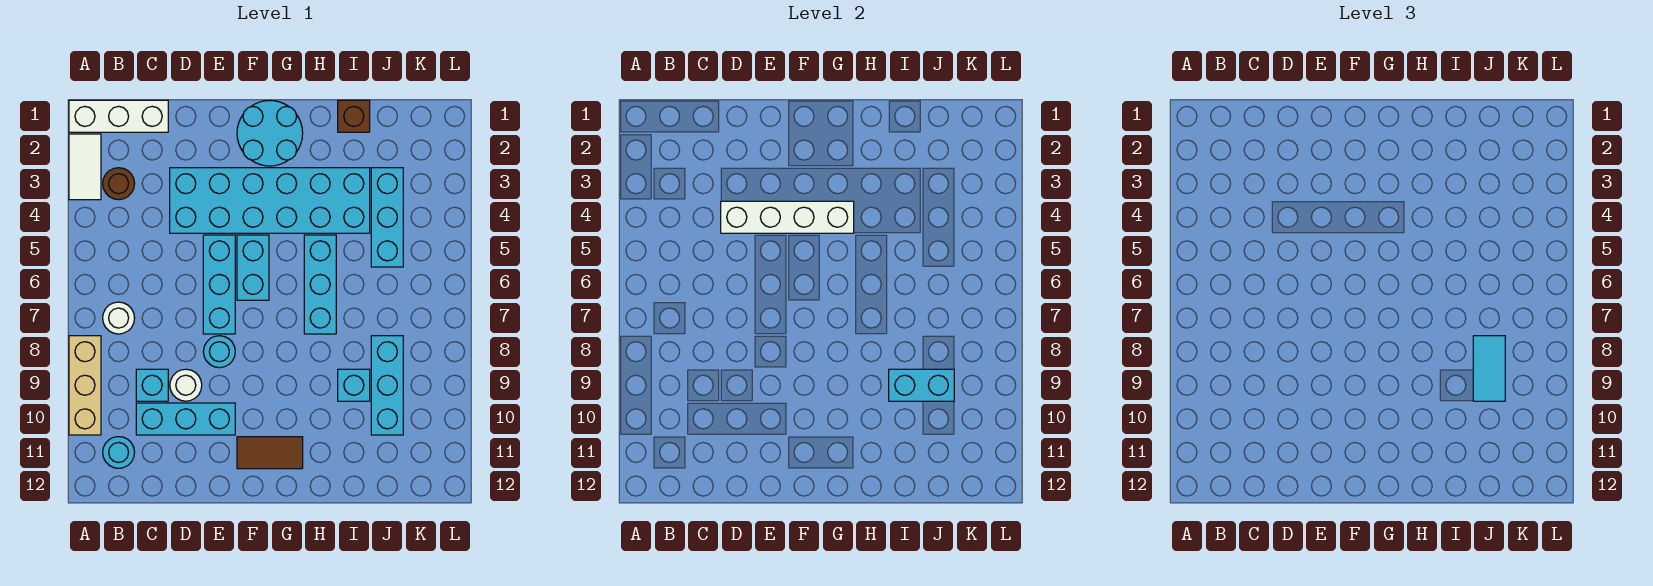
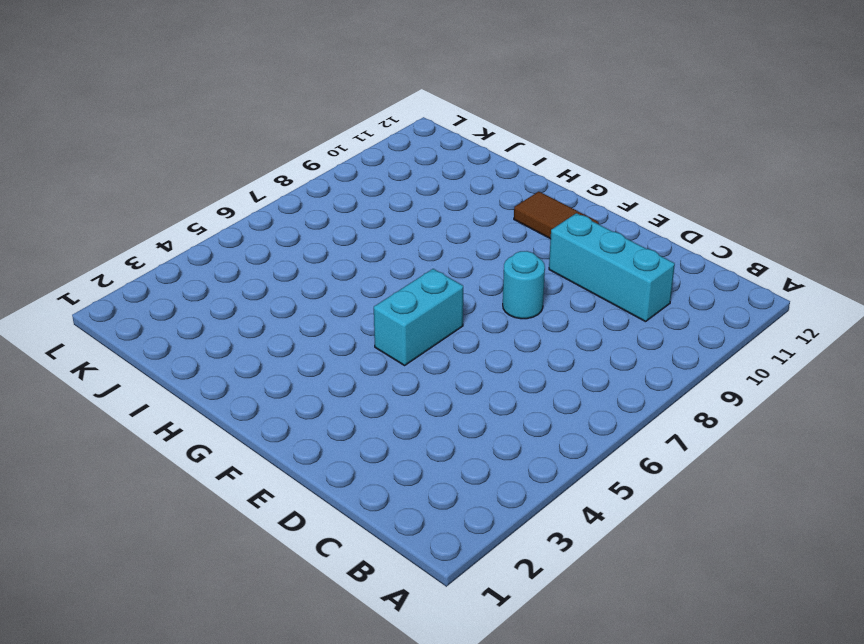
none -> white brick A1:C1 level 1
none -> white tile A2:A3 level 1
none -> tan brick A8:A10 level 1

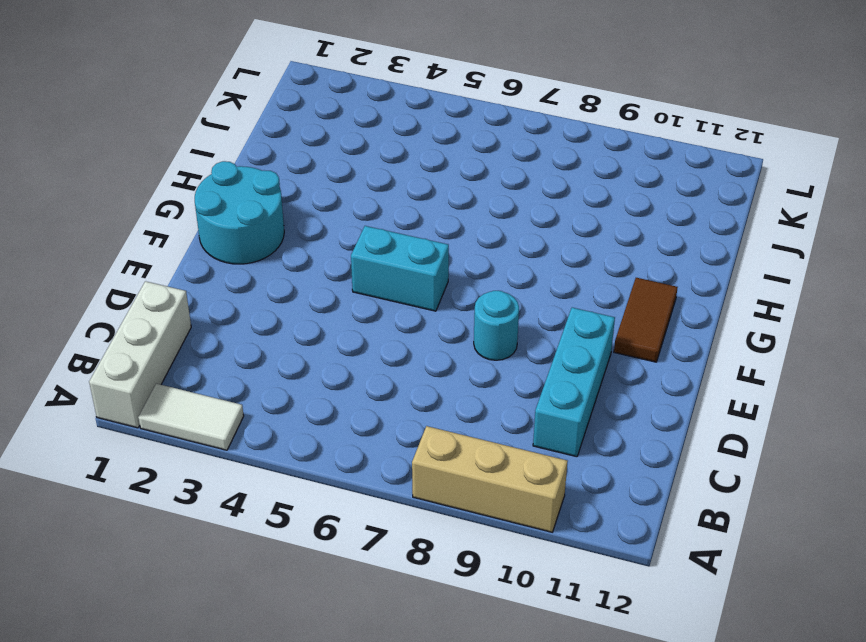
none -> brown round brick B3 level 1
none -> white round brick B7 level 1
none -> cyan round brick B11 level 1

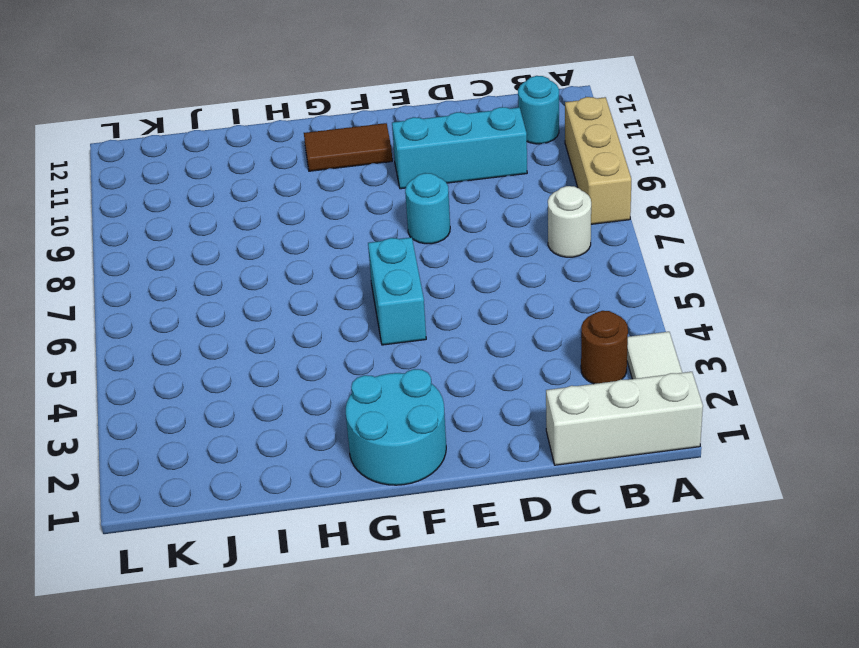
none -> cyan brick C9 level 1
none -> cyan brick D3:I4 level 1
none -> white round brick D9 level 1

